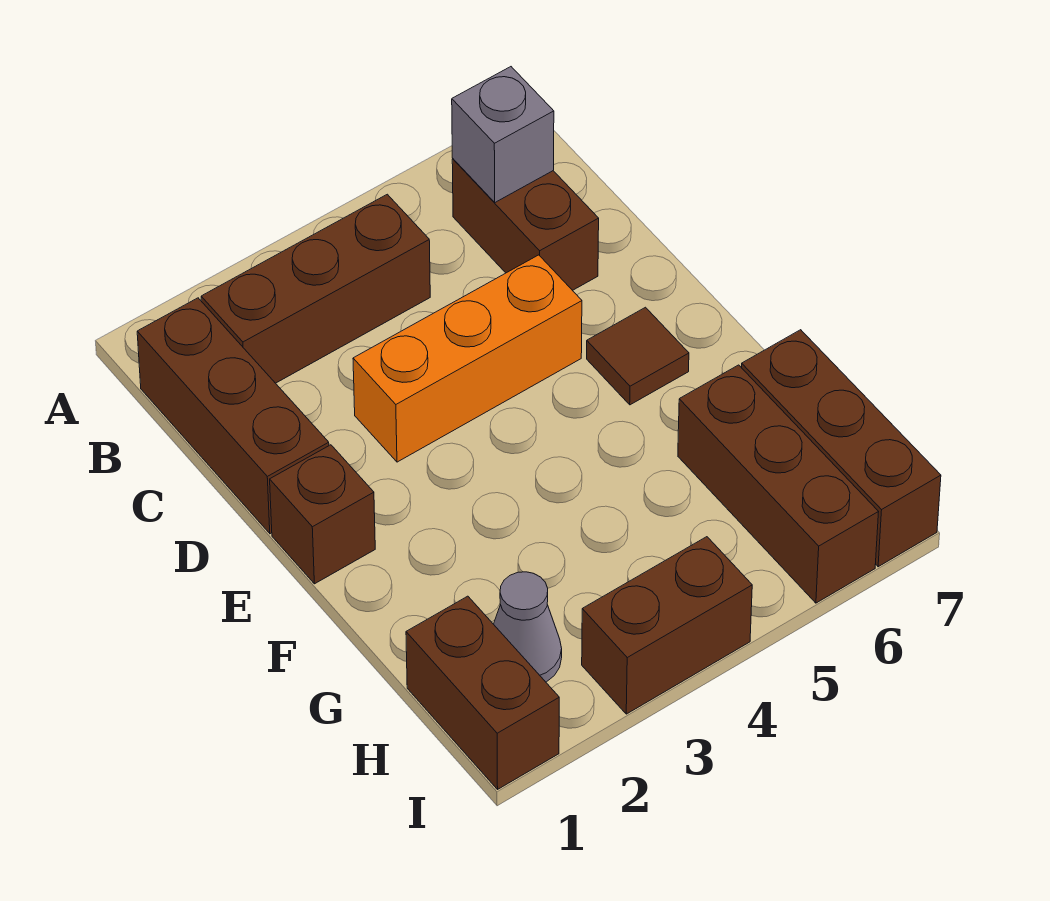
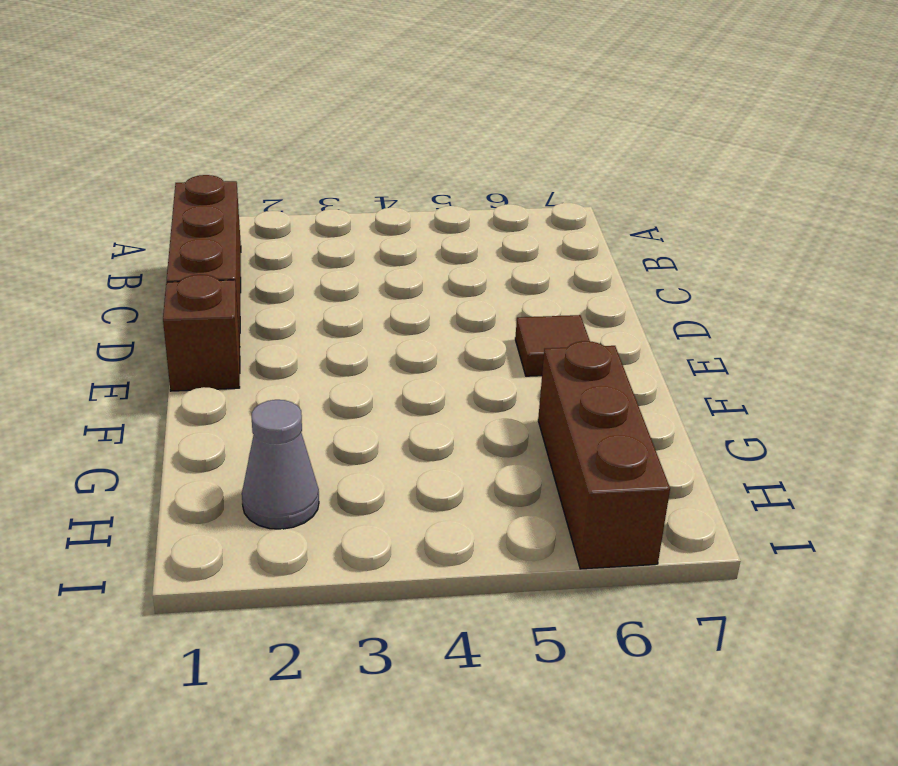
none -> brown brick B2:B4 level 1
none -> brown brick B6:C6 level 1
none -> orange brick D3:D5 level 1

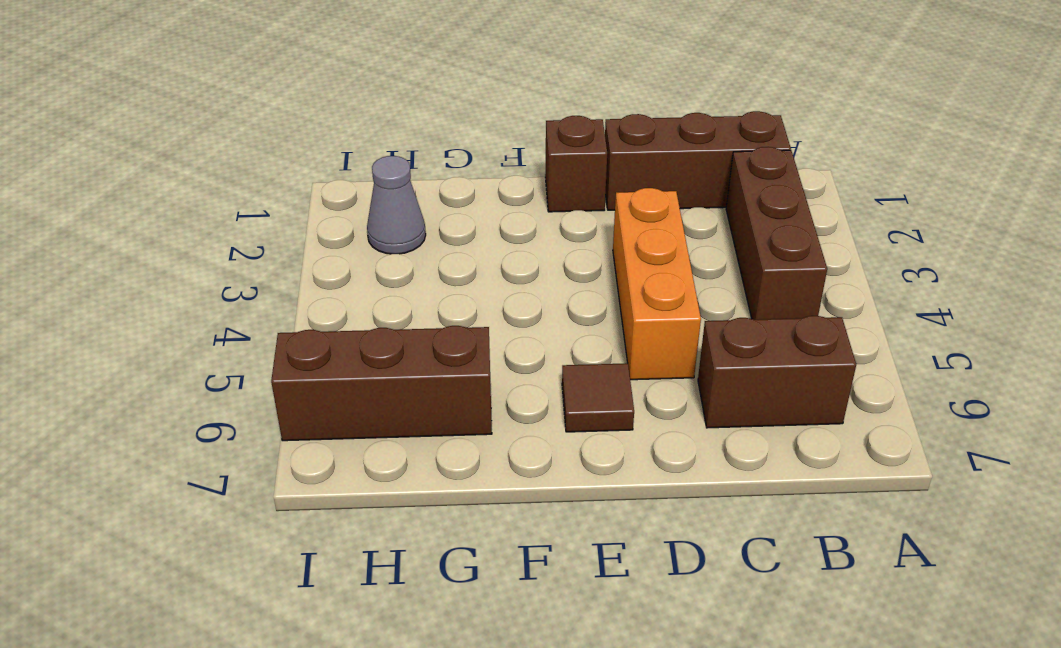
none -> brown brick G7:I7 level 1
none -> brown brick H1:I1 level 1
none -> brown brick I3:I4 level 1

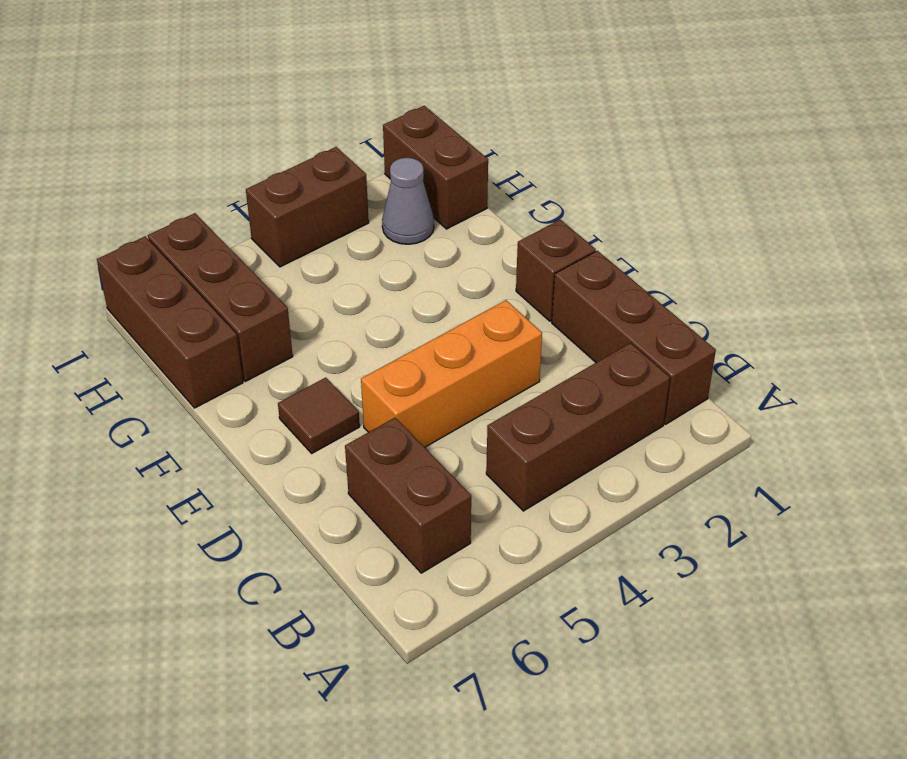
none -> grey brick B6 level 2

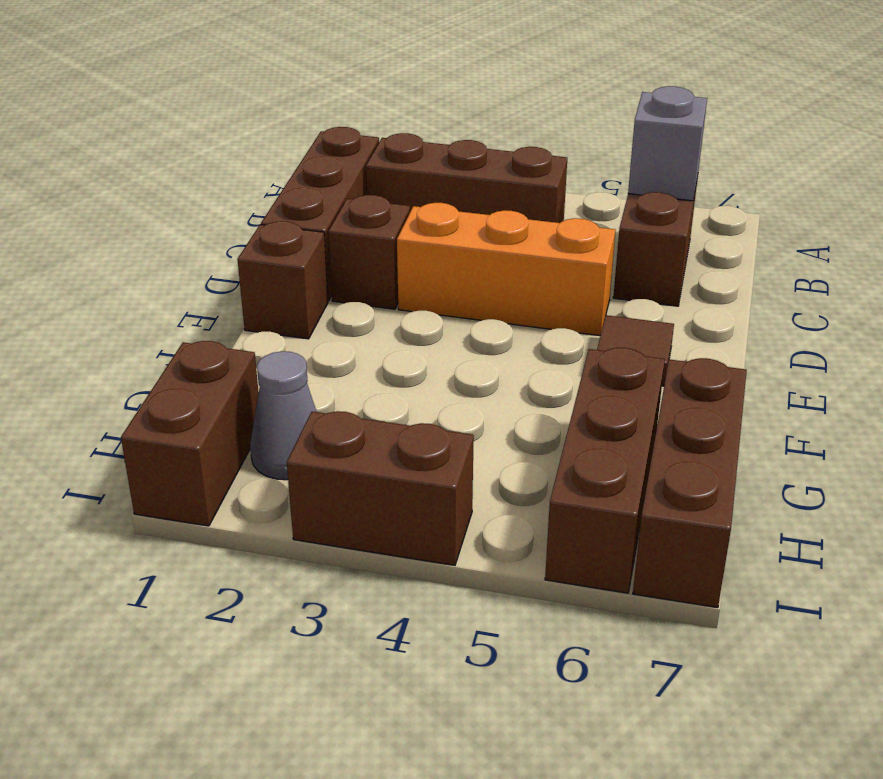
brown brick D2 level 1 -> none

